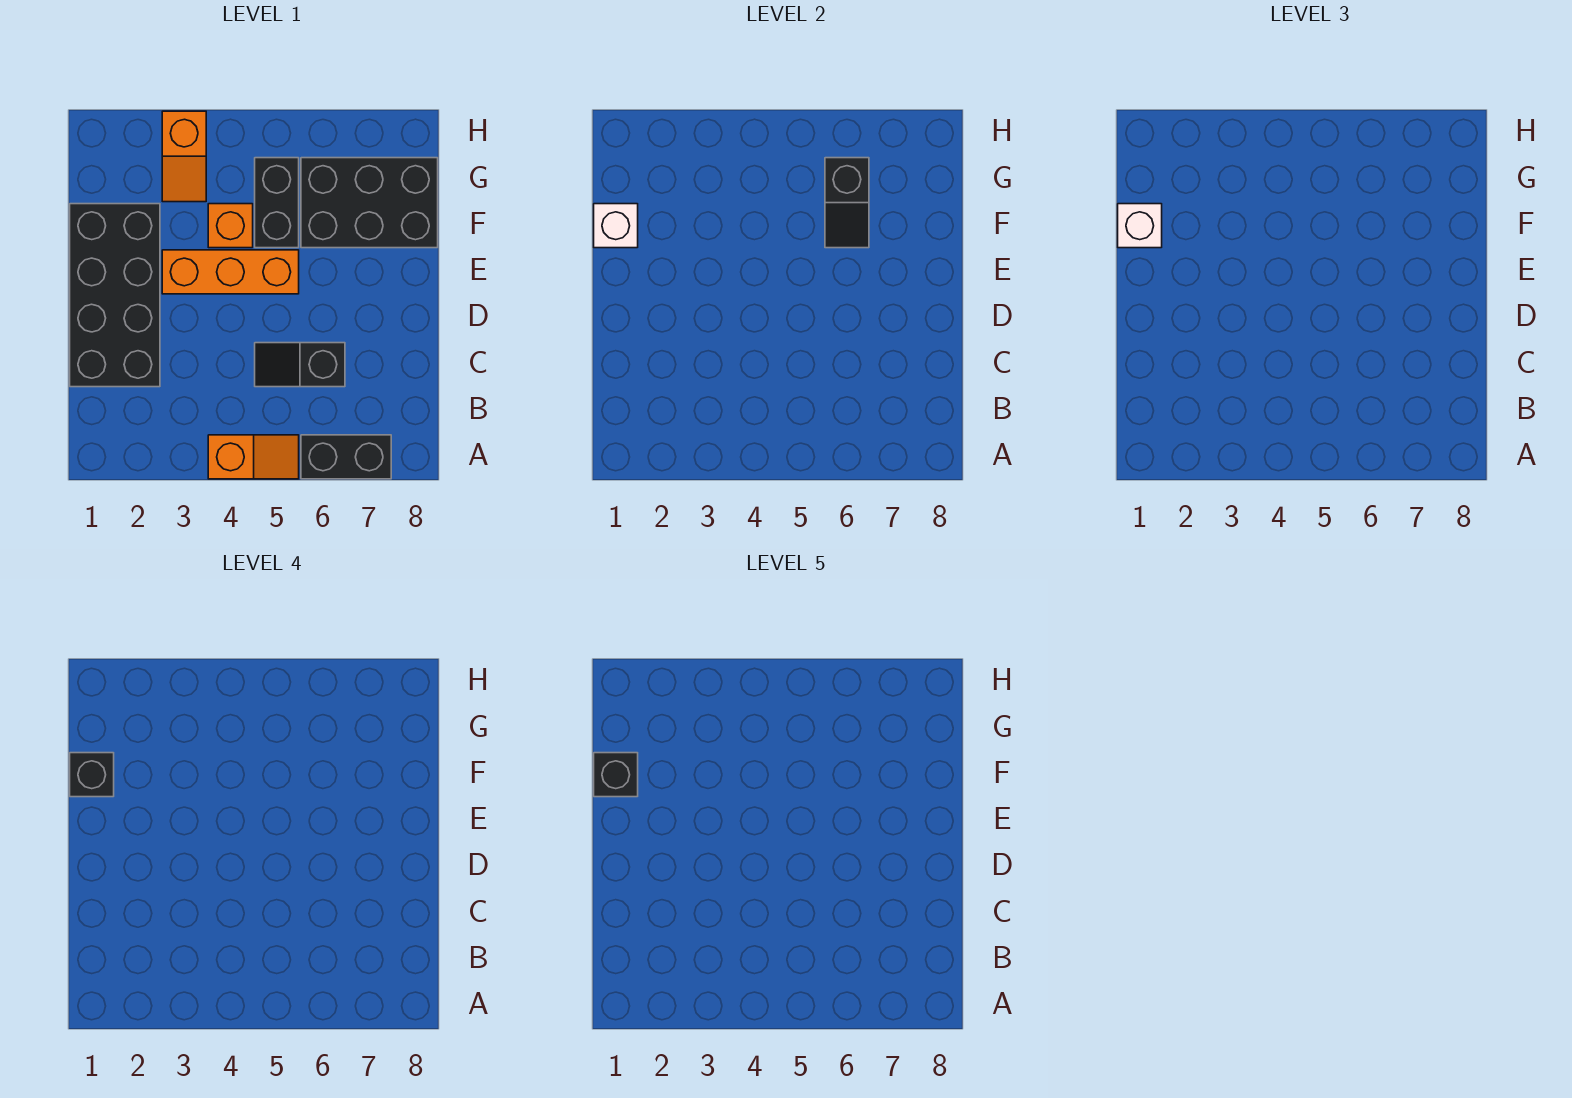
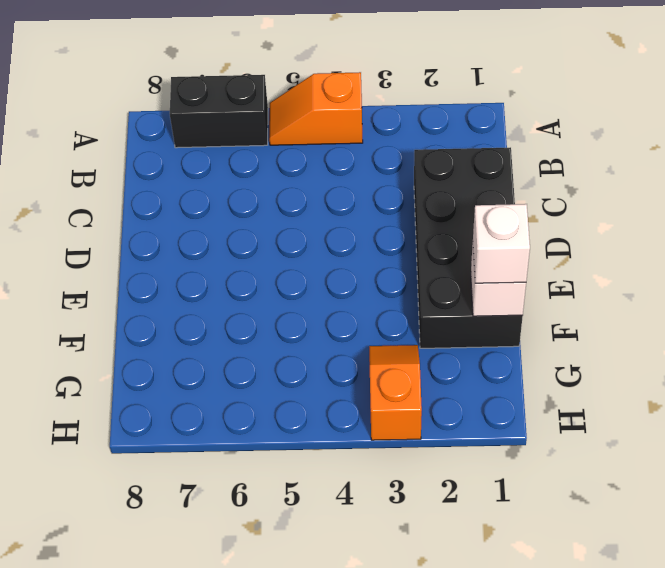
none -> black slope C5:C6 level 1 top 6
none -> orange brick E3:E5 level 1
none -> orange brick F4 level 1

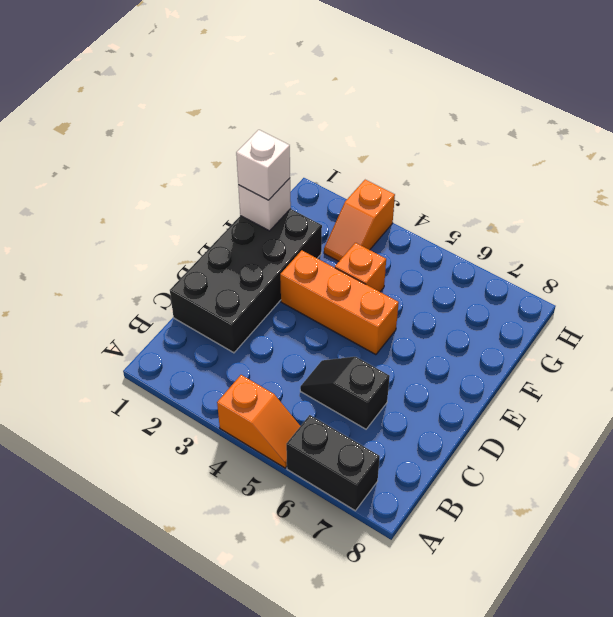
none -> black brick F5:G5 level 1
none -> black brick F6:G8 level 1
none -> black slope F6:G6 level 2 top G

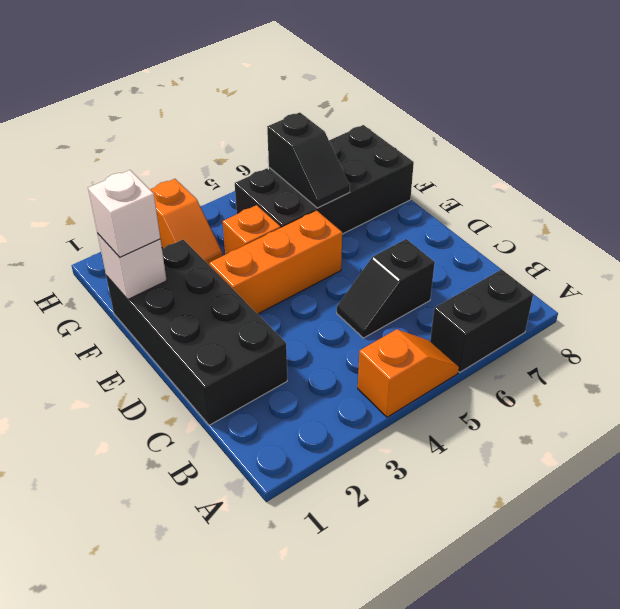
none -> black brick F1 level 4
none -> black brick F1 level 5

